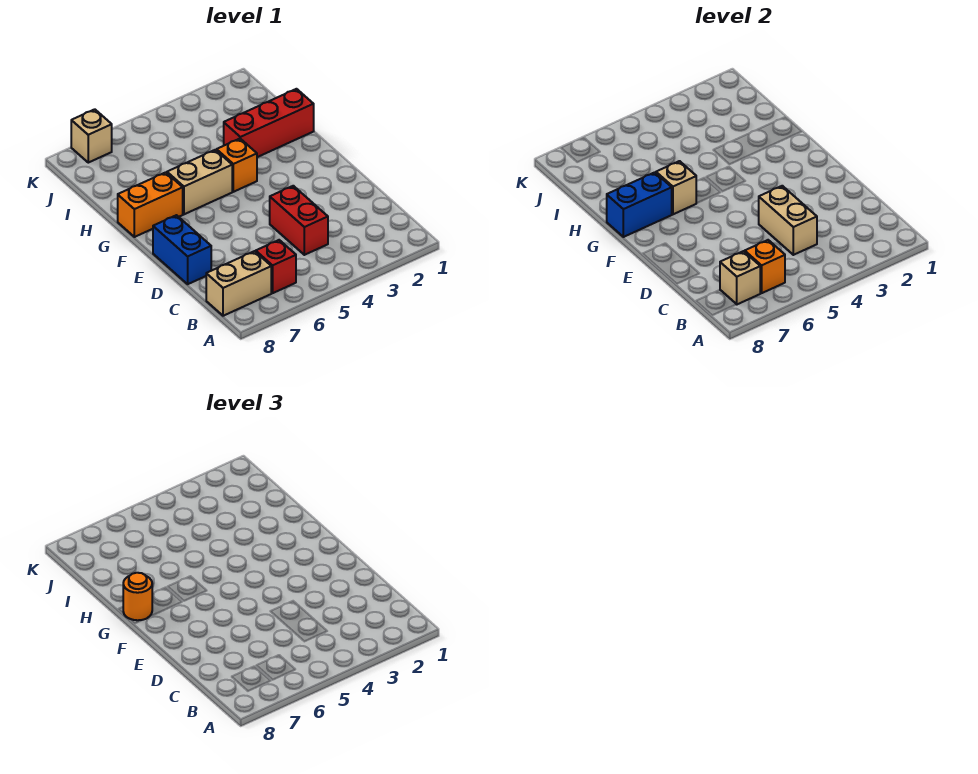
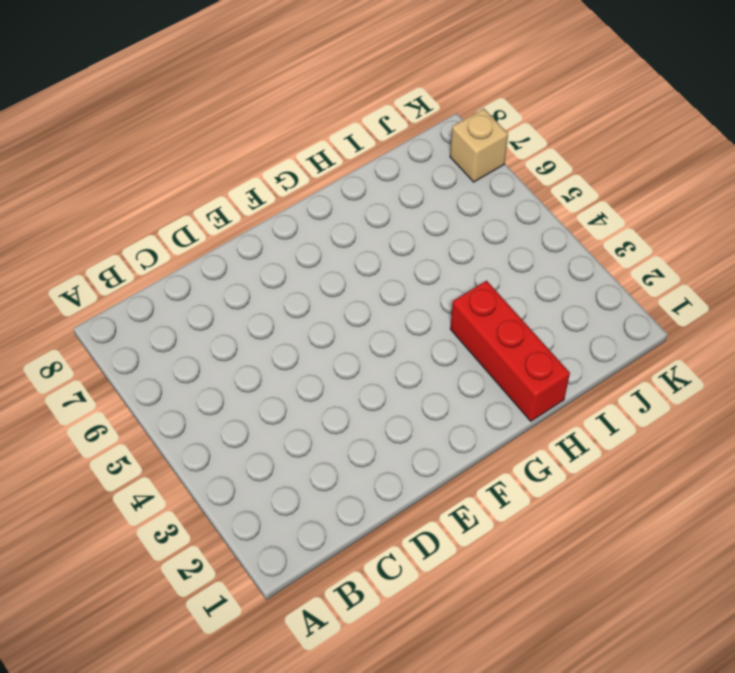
none -> red brick B6 level 1
none -> tan brick B7:B8 level 1
none -> red brick C4:D4 level 1

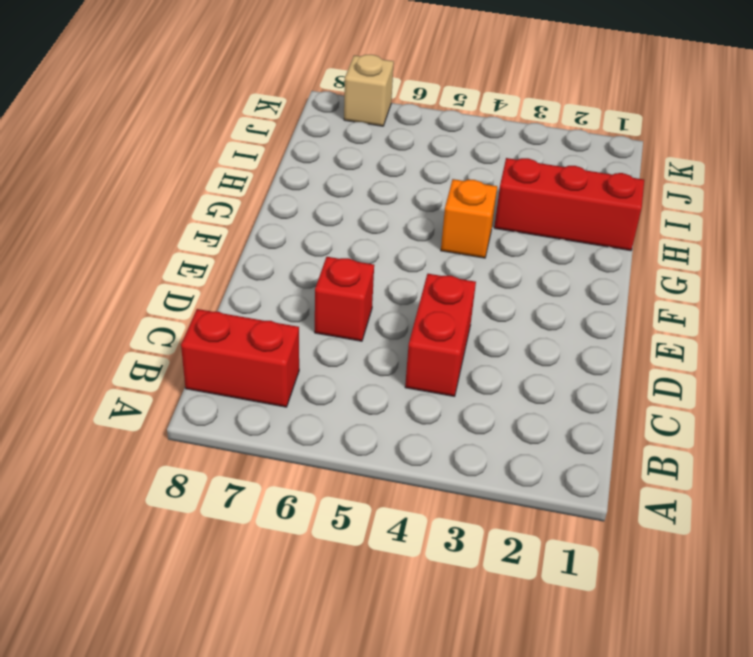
red brick B7:B8 level 1 -> tan brick B7:B8 level 1
red brick D6 level 1 -> red brick B6 level 1
none -> blue brick D8:E8 level 1
none -> tan brick G5:G6 level 1
none -> orange brick G7:G8 level 1

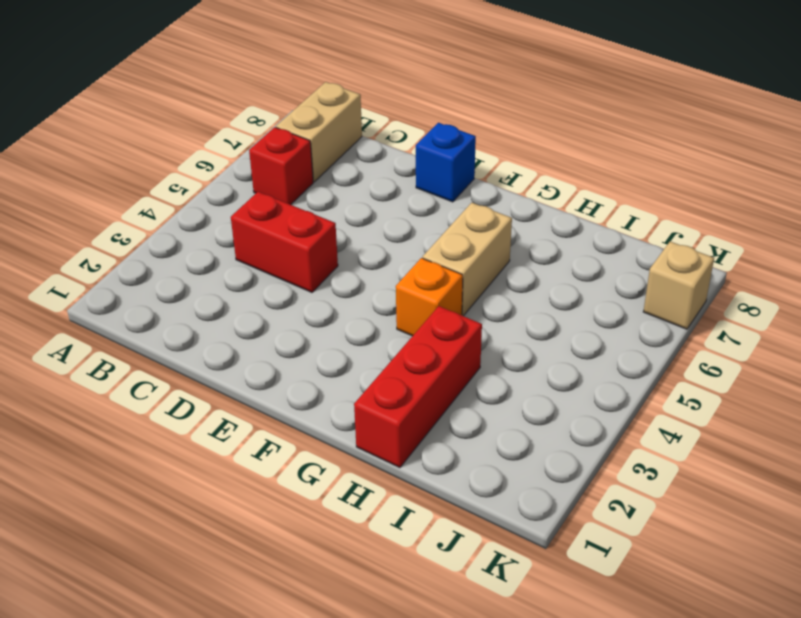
blue brick E8 level 1 -> blue brick D8:E8 level 1
none -> orange brick G7:G8 level 1
none -> orange brick B6 level 2
none -> tan brick B7 level 2

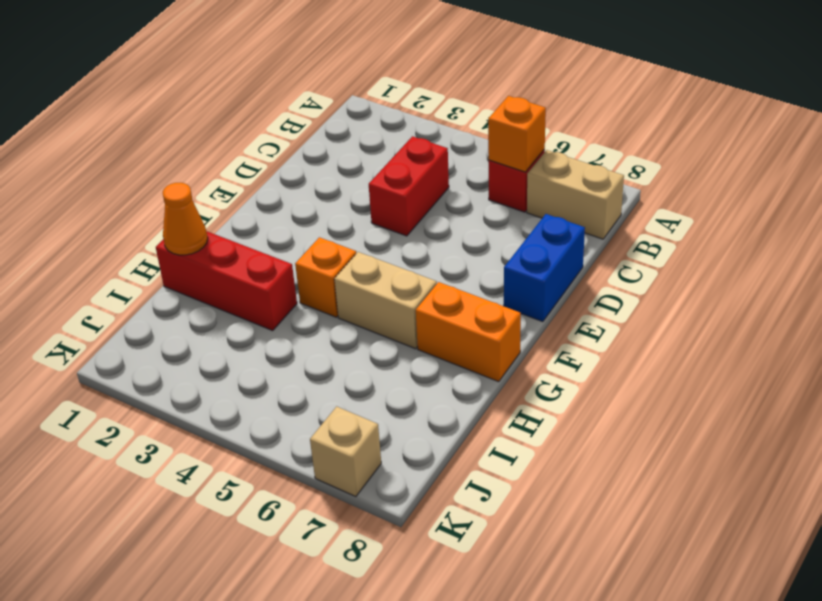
orange cone H1 level 2 -> none
none -> tan brick B7 level 2
none -> tan brick C4:D4 level 2
none -> tan brick G6 level 2

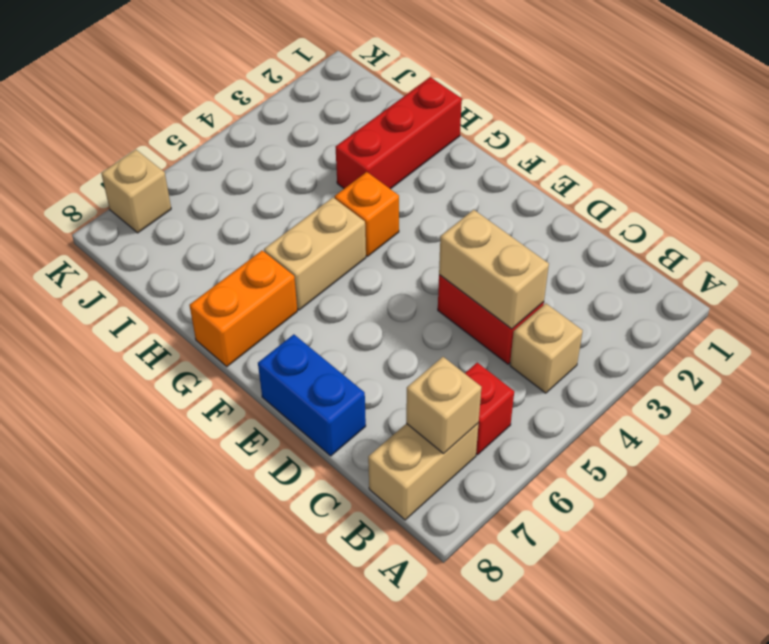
tan brick B4 level 1 -> tan brick G6 level 2
none -> orange brick B6 level 2
none -> blue brick G7:G8 level 2
none -> orange round brick G8 level 3

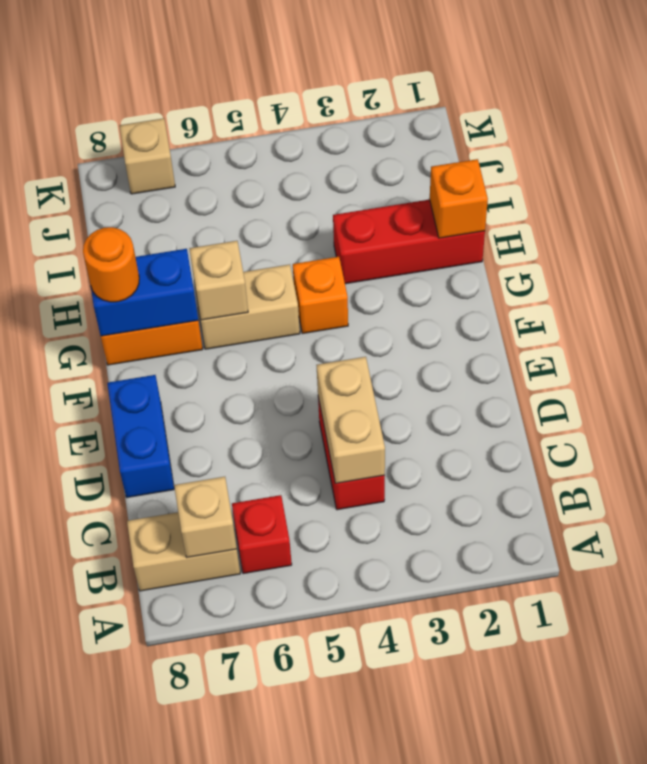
orange brick H1 level 2 -> orange brick B6 level 2

